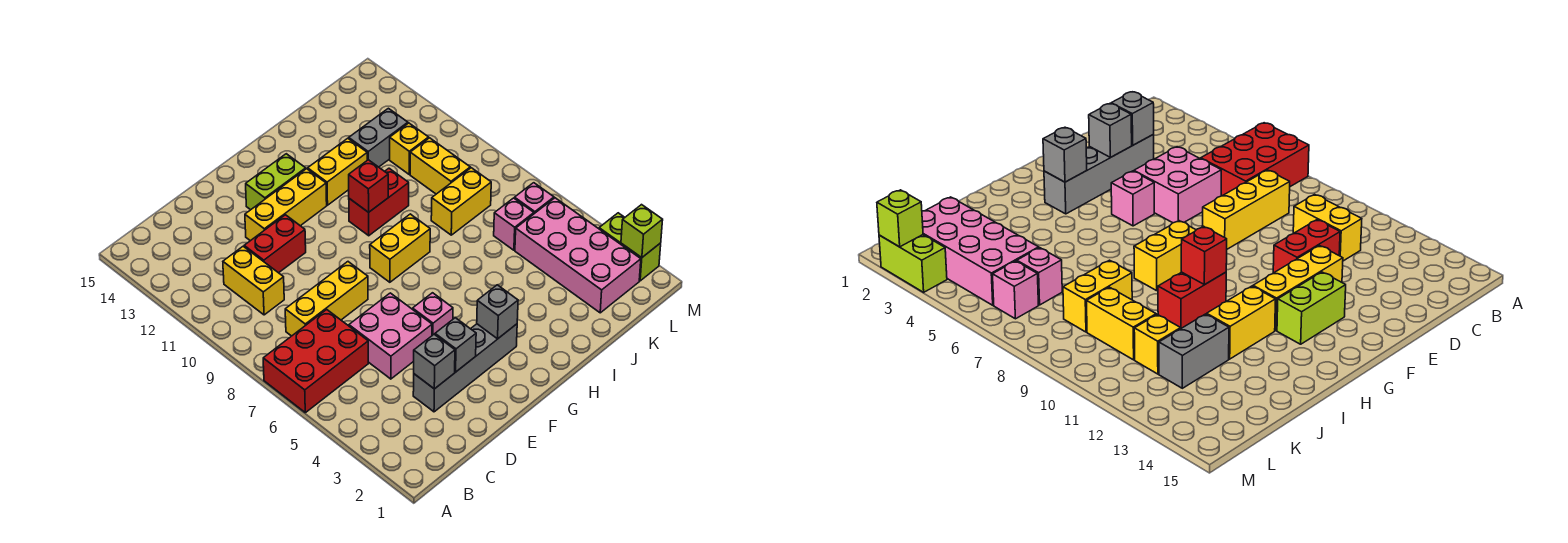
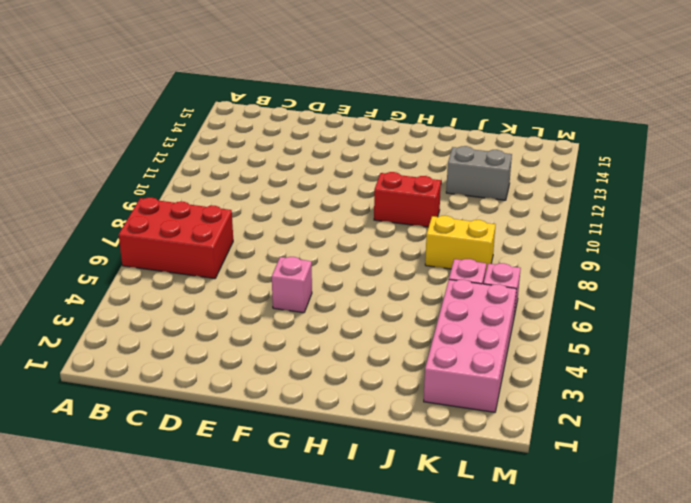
none -> yellow brick C8:E8 level 1
none -> yellow brick C10:C11 level 1
none -> grey brick D3:G3 level 1

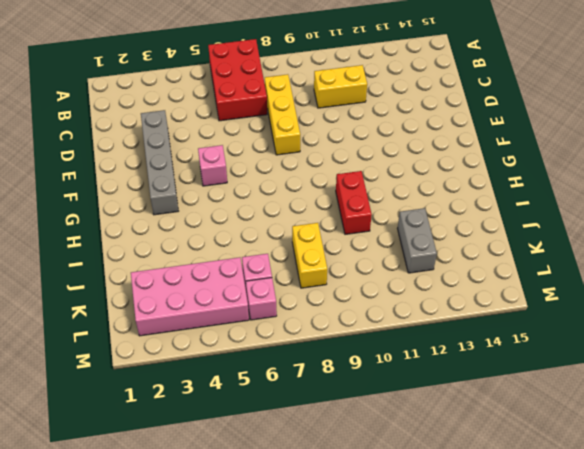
none -> pink brick D5:E6 level 1
none -> red brick D11:E11 level 1
none -> yellow brick E12:G12 level 1

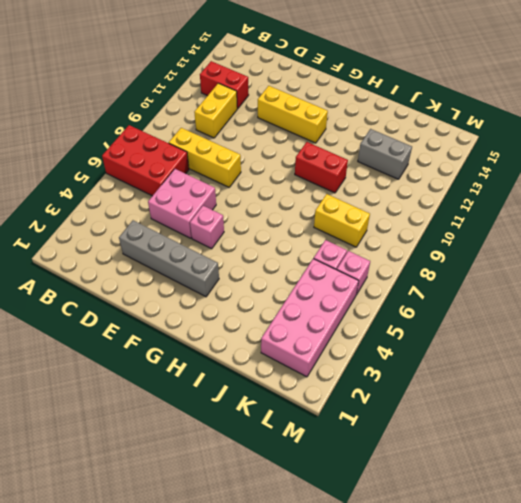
red brick B12:C12 level 1 -> red brick D11:E11 level 1
none -> lime brick F13:G13 level 1
none -> yellow brick G8:H8 level 1
none -> yellow brick H12:I12 level 1

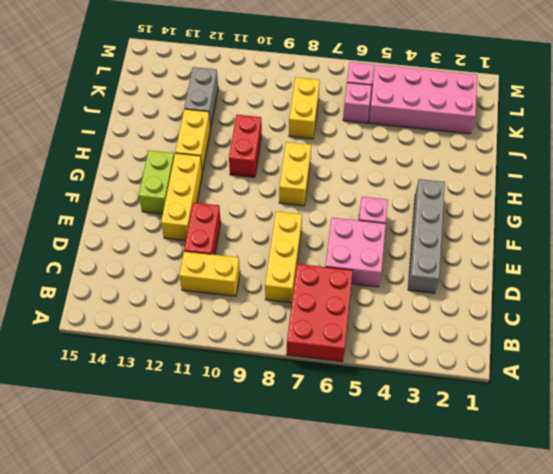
none -> yellow brick K9:K10 level 1
none -> yellow brick K11 level 1
none -> lime brick M2:M3 level 1

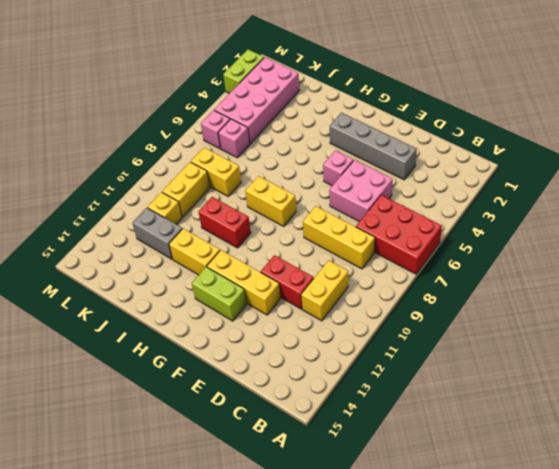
none -> grey brick D3 level 2
none -> grey brick E3 level 2
none -> grey brick G3 level 2

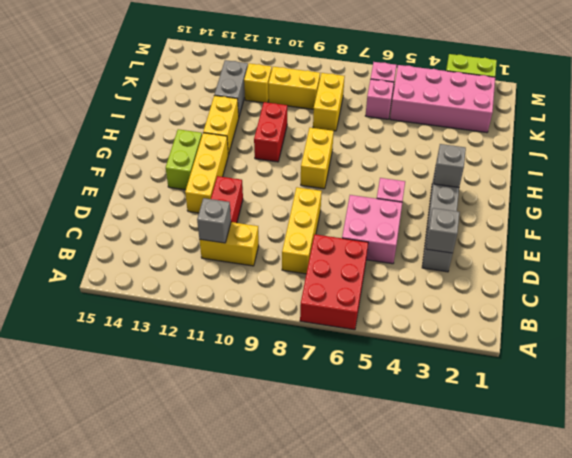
grey brick C11 level 2 -> grey brick E3 level 2
none -> red brick H10 level 2
none -> lime brick M2 level 2

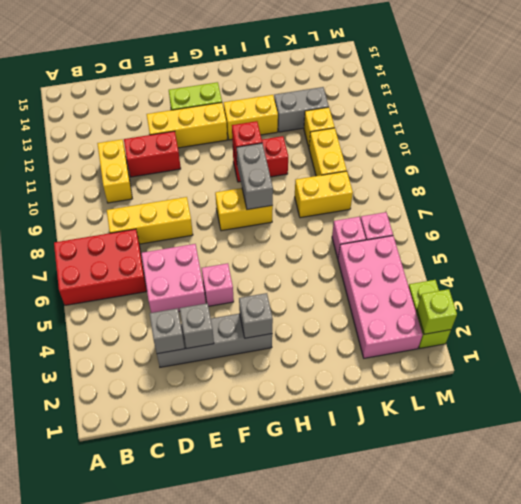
grey brick H8:H9 level 2 -> none

